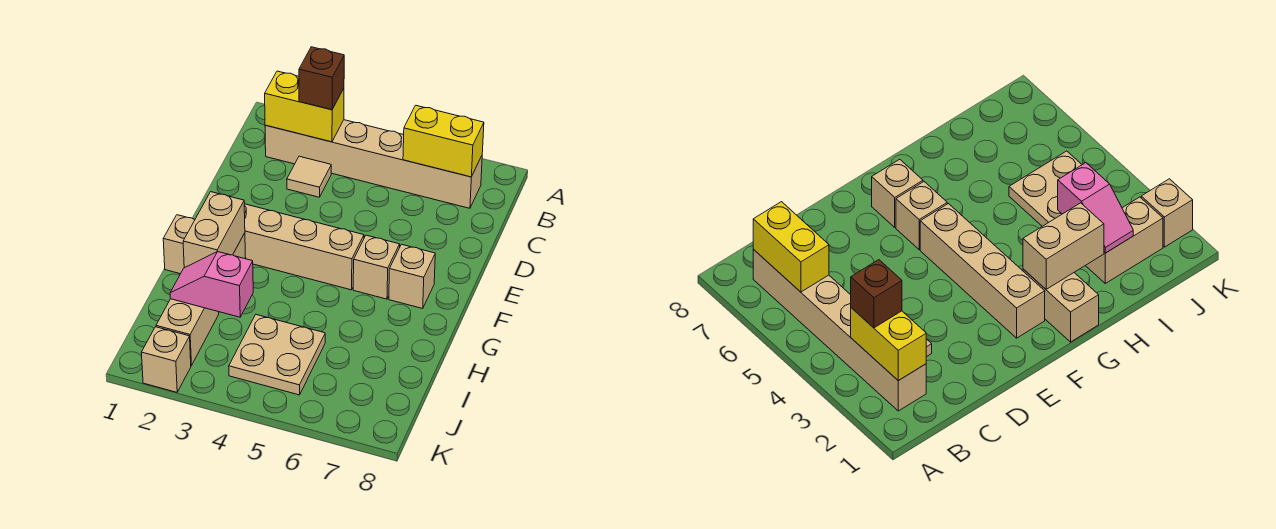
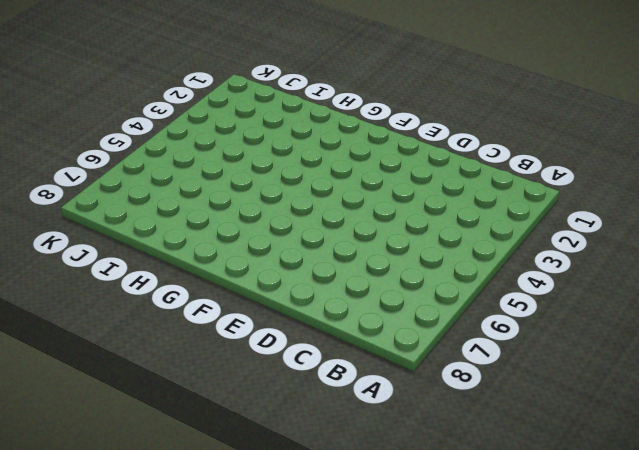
none -> tan brick B2:B7 level 1
none -> tan tile C3 level 1
none -> tan brick F2:F5 level 1

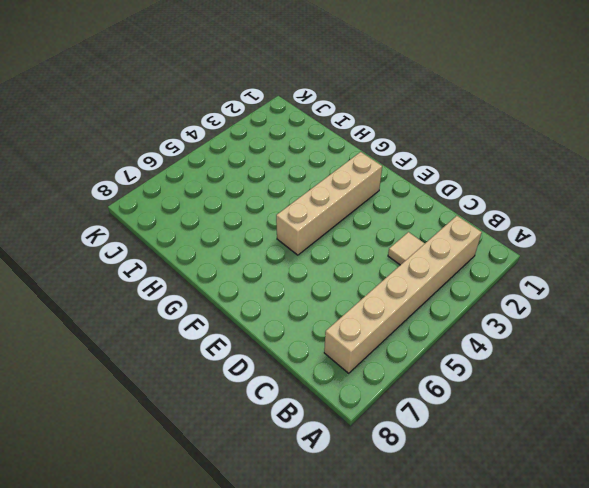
none -> tan brick F6 level 1
none -> tan brick F7 level 1
none -> tan brick G1:G2 level 1

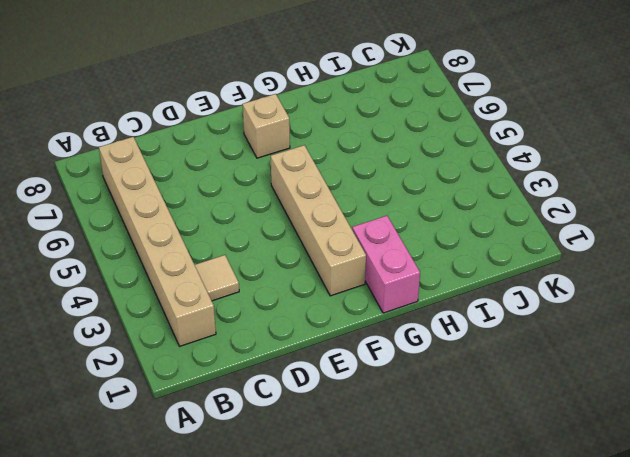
pink brick G1:G2 level 1 -> tan brick G1:G2 level 1
none -> tan brick F6 level 1
none -> tan brick I2:J2 level 1
none -> tan plate I4:J5 level 1

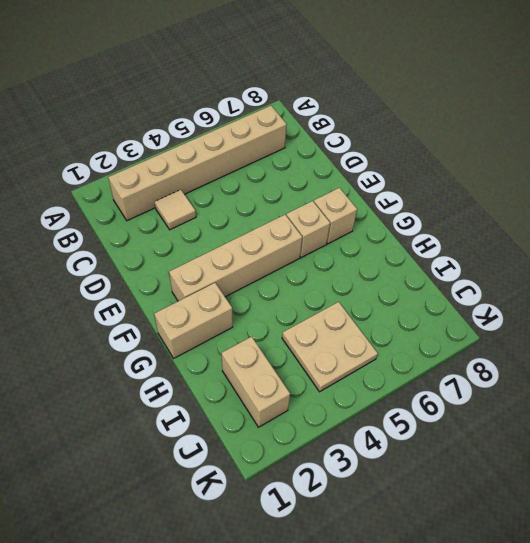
none -> tan brick K2 level 1
none -> yellow brick B2:B3 level 2
none -> yellow brick B6:B7 level 2

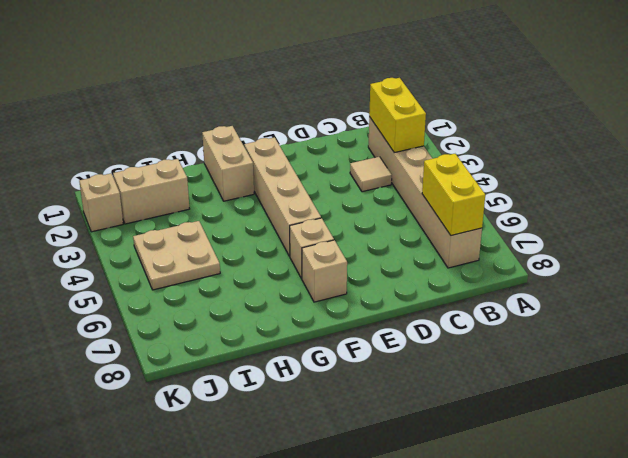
none -> tan brick G2:H2 level 2
none -> pink slope I2:I3 level 2 top 3
none -> brown brick B3 level 3

